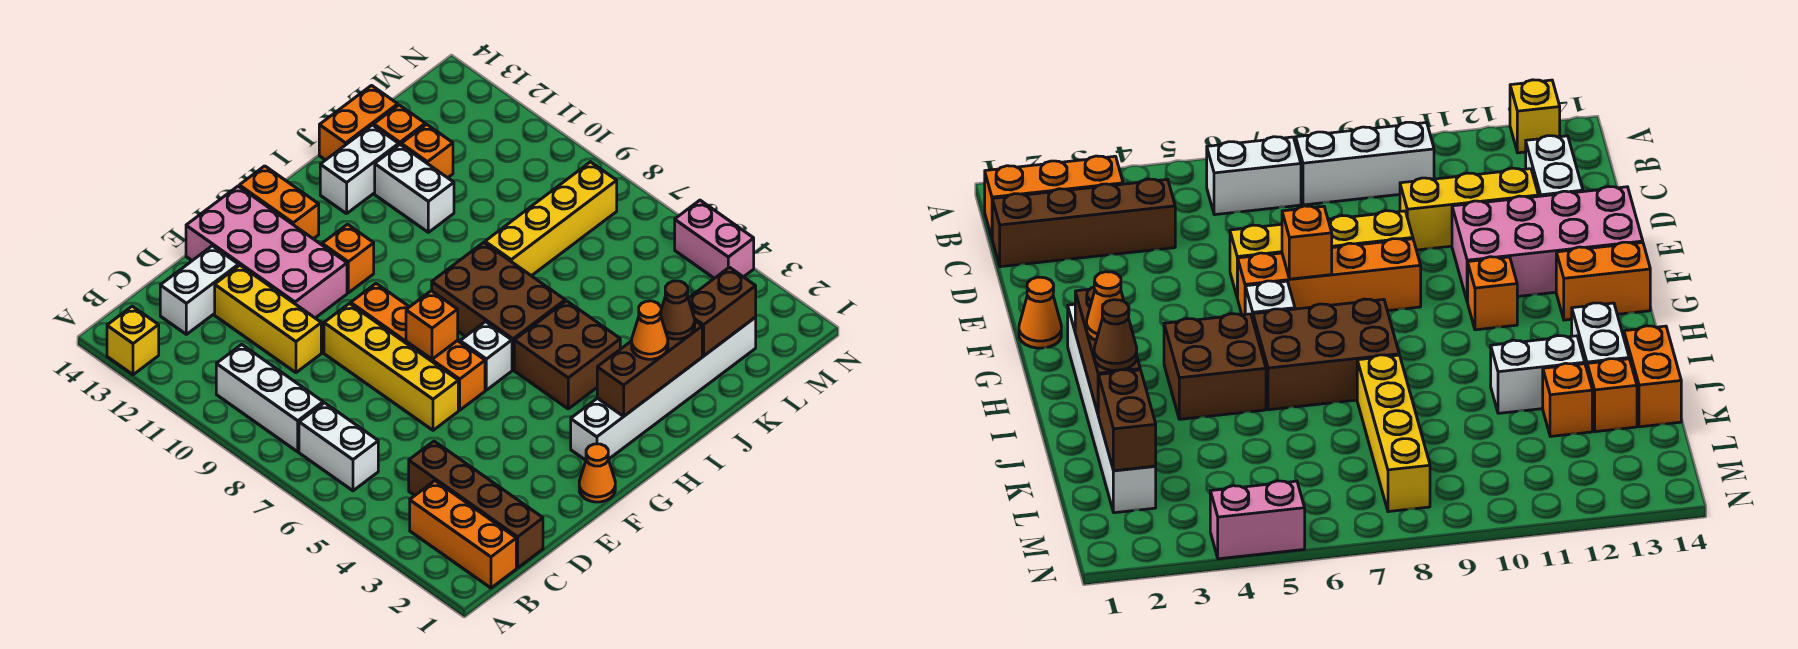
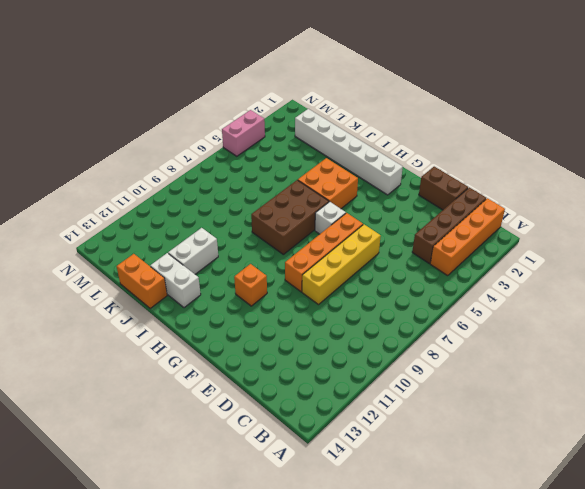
orange brick B1:B4 level 1 -> orange brick B1:B3 level 1
brown brick D1:E1 level 1 -> brown brick K2:L2 level 2
orange brick H4:I5 level 1 -> brown brick H4:I5 level 1
none -> yellow brick A13 level 1
none -> white brick B6:B7 level 1
none -> white brick B8:B10 level 1

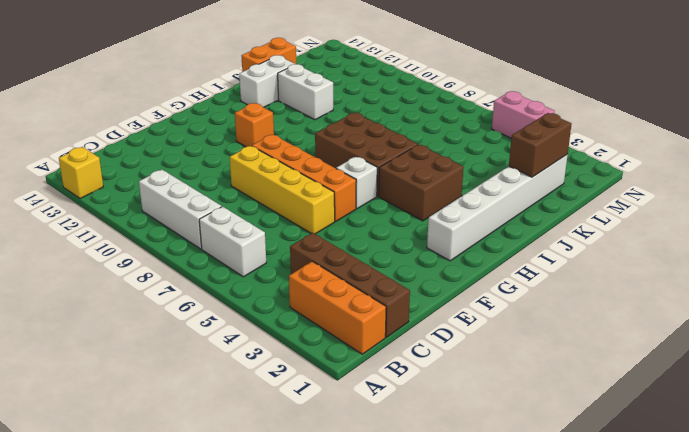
none -> white brick C13:D13 level 1
none -> yellow brick D10:D12 level 1
none -> pink brick E11:F14 level 1

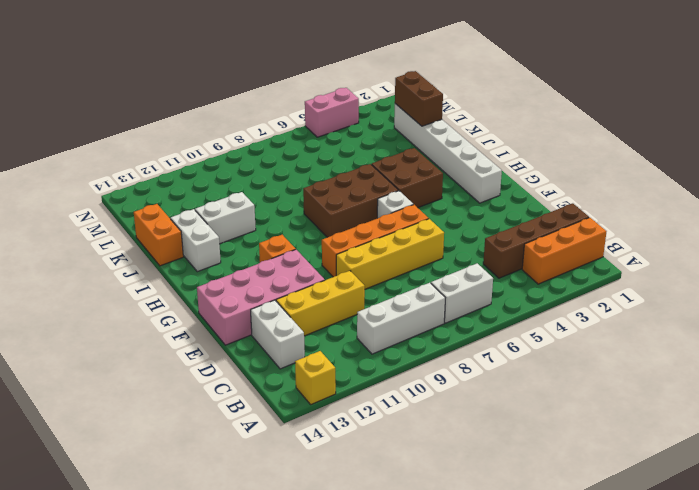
none -> orange cone F1 level 1
none -> orange brick G13:G14 level 1
none -> yellow brick J8:M8 level 1

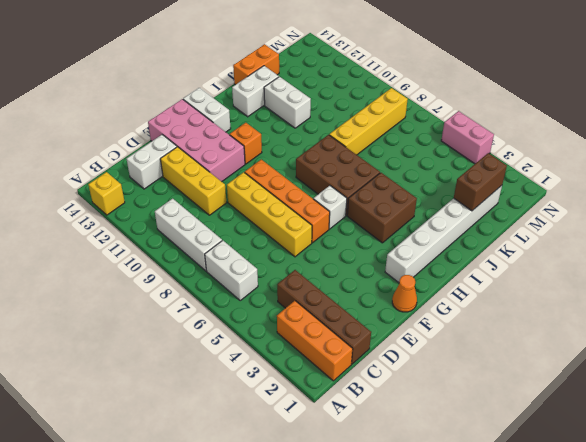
white brick G13:G14 level 1 -> orange brick G13:G14 level 1
none -> orange brick K12 level 1
none -> orange brick K13 level 1
none -> orange brick F7 level 2

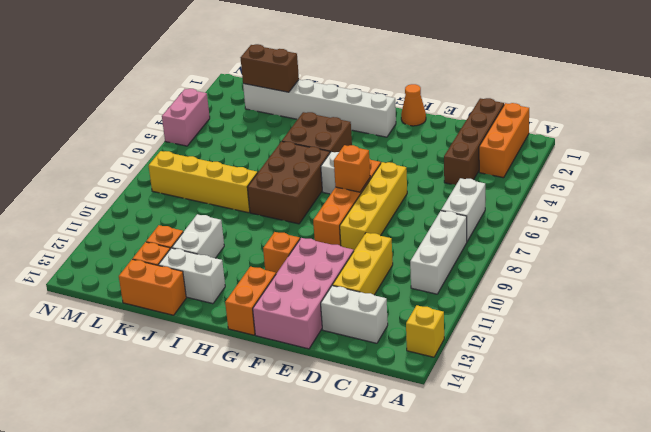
none -> brown brick H2:J2 level 2
none -> orange cone I2 level 3
none -> brown cone J2 level 3

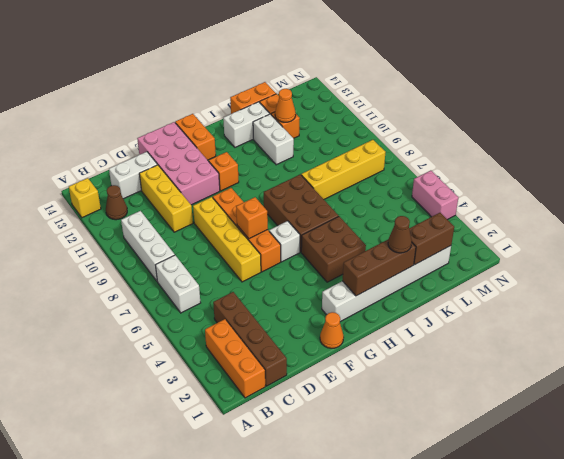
brown cone B12 level 1 -> none
orange cone K12 level 2 -> orange cone I2 level 3

